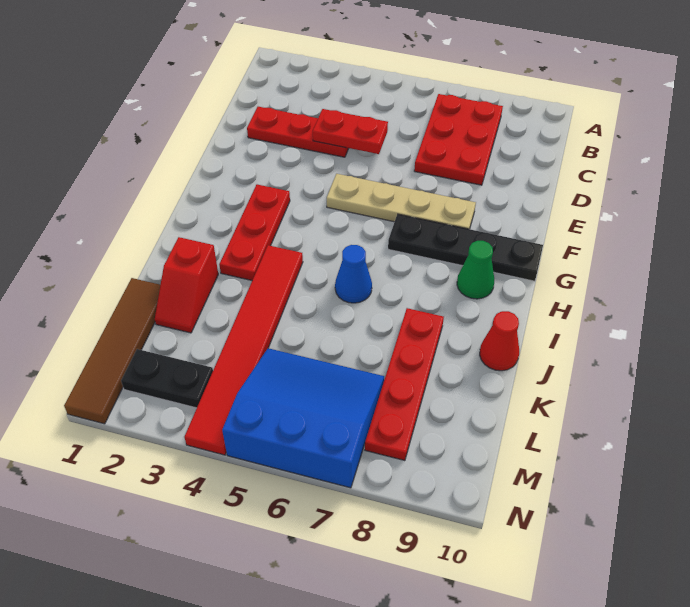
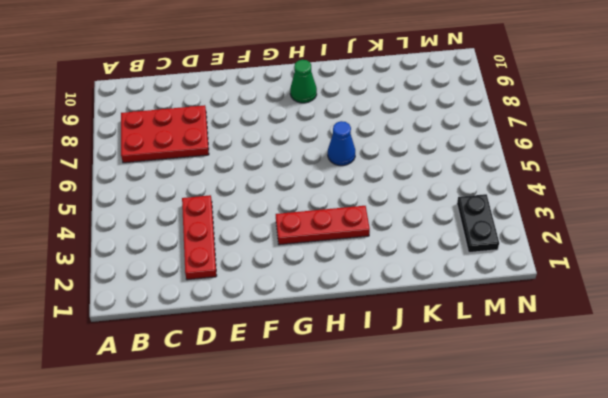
none -> tan plate F5:F8 level 1
none -> black plate G7:G10 level 1
none -> red tile I4:N4 level 1

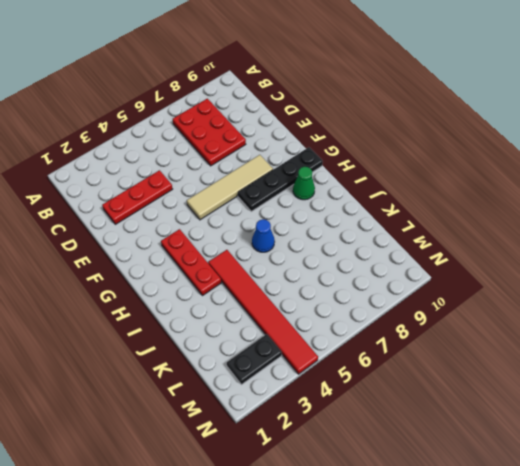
tan tile F5:F8 level 1 -> tan plate F5:F8 level 1
none -> red slope J2:K2 level 1 top J
none -> red plate J8:M8 level 1
none -> red cone J10 level 1

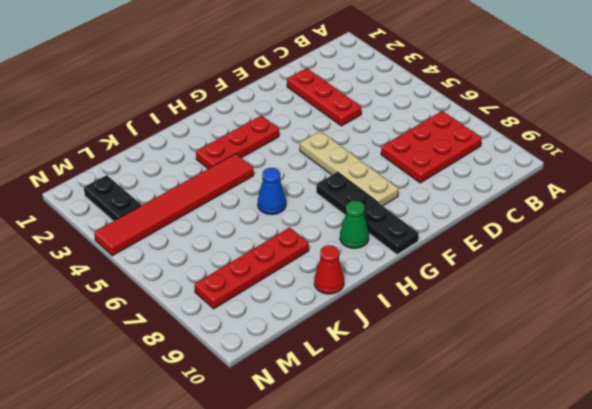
none -> red slope J2:K2 level 1 top J
none -> brown tile K1:N1 level 1
none -> blue slope L5:N7 level 1 top N

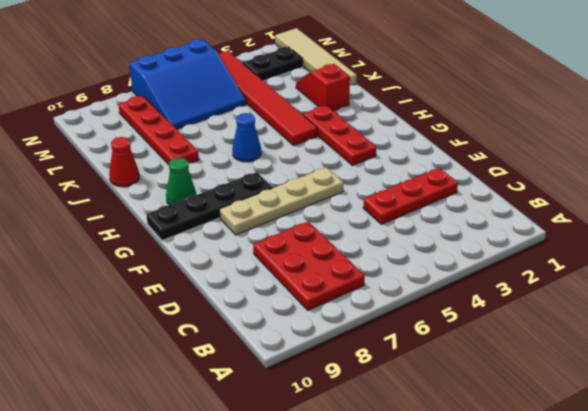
tan tile K1:N1 level 1 -> brown tile K1:N1 level 1
none -> red plate D4:D5 level 2

